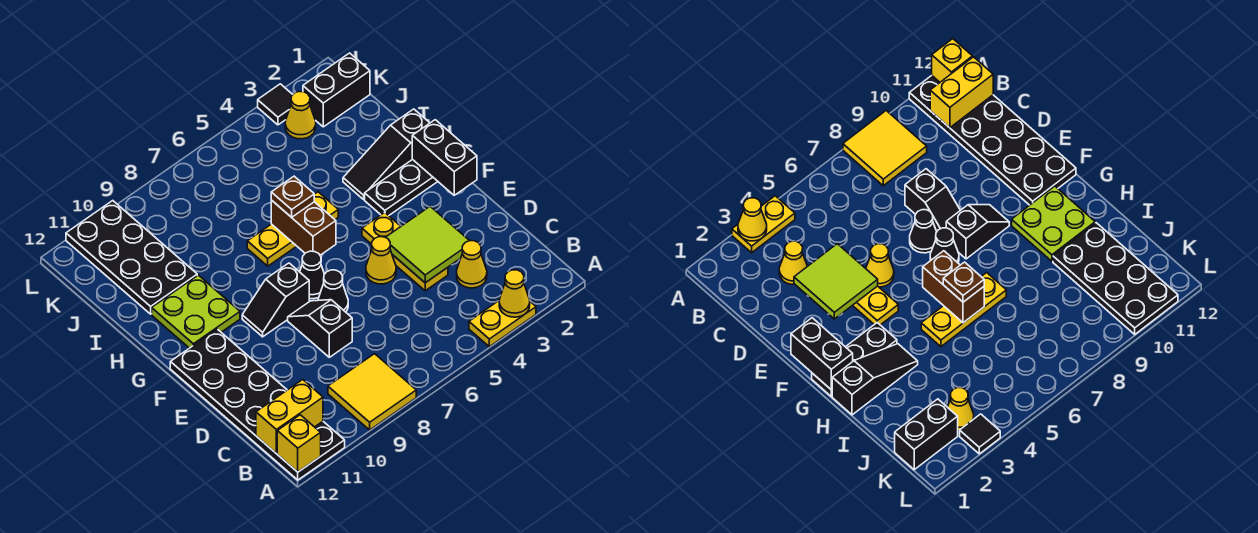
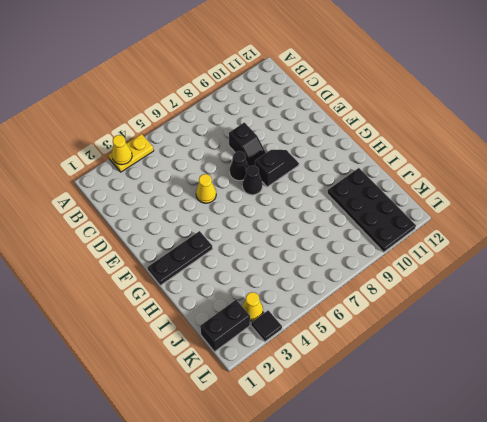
none -> yellow tile A8:B9 level 1
none -> black plate A11:F12 level 1
none -> yellow cone C3 level 1

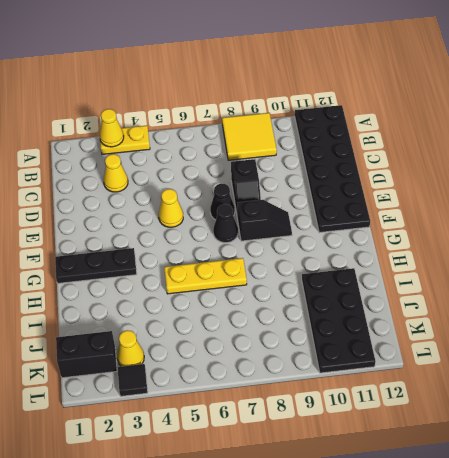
none -> yellow plate D4:F4 level 1
none -> lime plate G10:H11 level 1
none -> black slope H1:H3 level 1 top 1

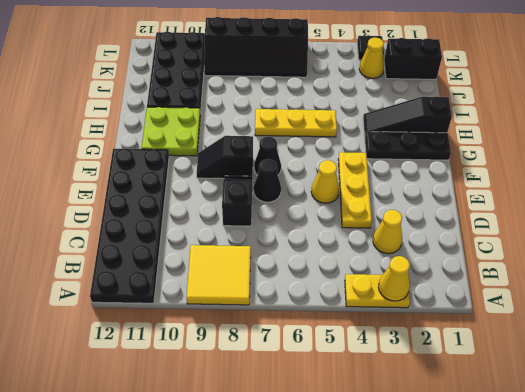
black slope K6:L9 level 1 top L -> none
none -> yellow brick A12 level 2
none -> yellow brick B11:B12 level 2
none -> lime tile D3:E4 level 2

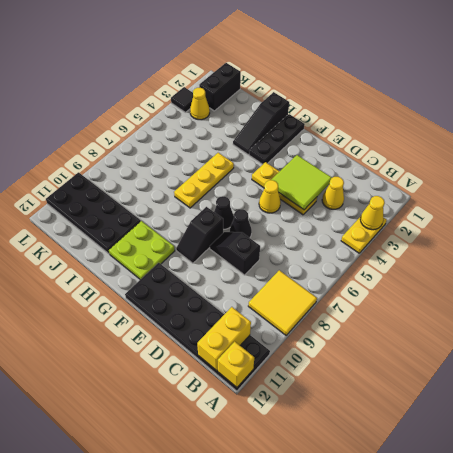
none -> black brick F1:G1 level 2
none -> brown brick G6:H6 level 2
none -> brown plate H6 level 3

